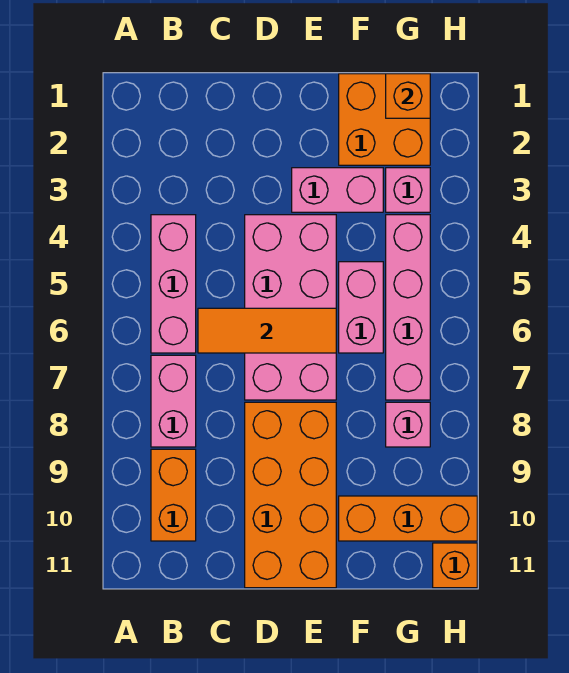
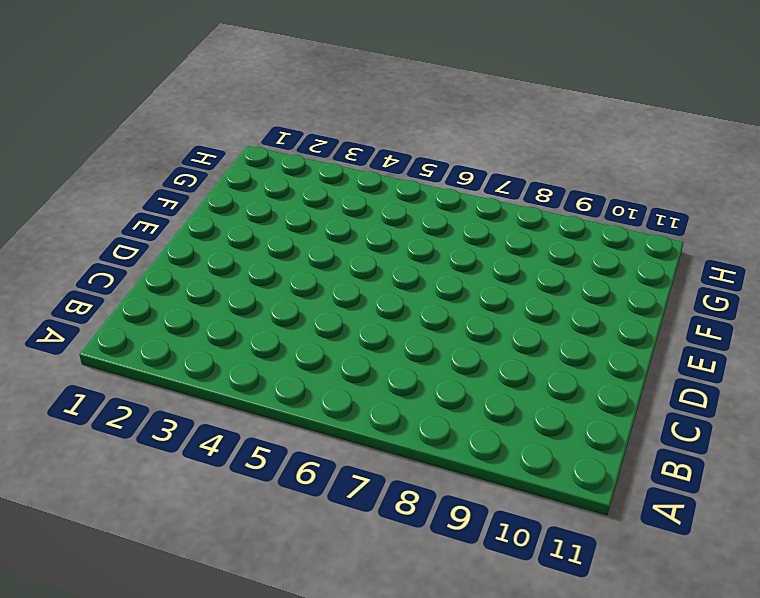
none -> pink brick B4:B6 level 1
none -> pink brick B7:B8 level 1
none -> orange brick B9:B10 level 1

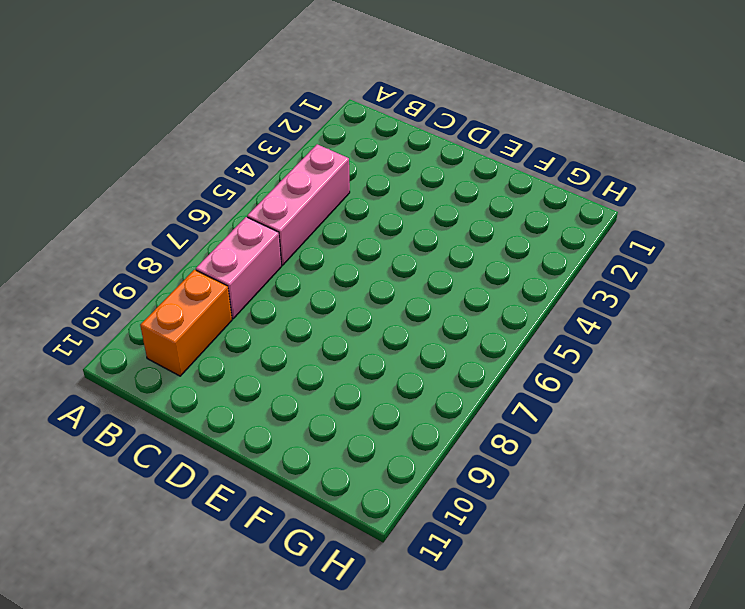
none -> pink brick D4:E7 level 1
none -> orange brick D8:E11 level 1
none -> pink brick E3:F3 level 1

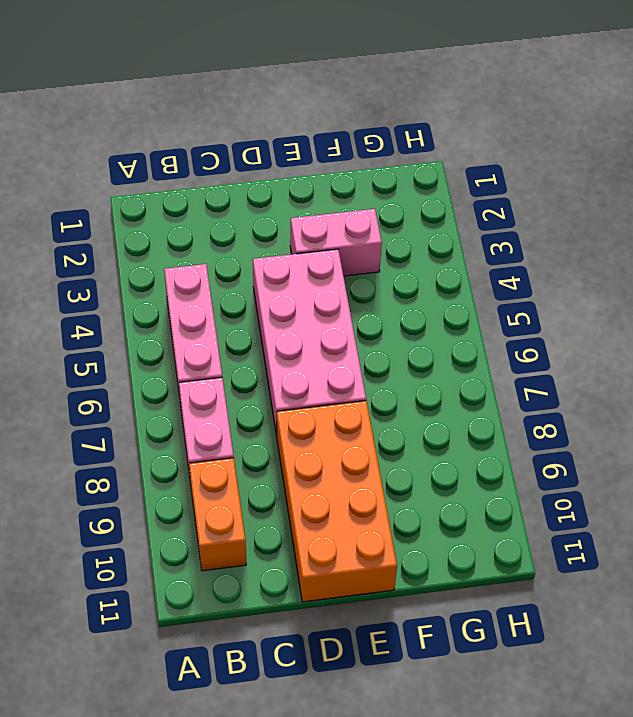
none -> orange brick F1:G2 level 1
none -> pink brick F5:F6 level 1
none -> orange brick F10:H10 level 1

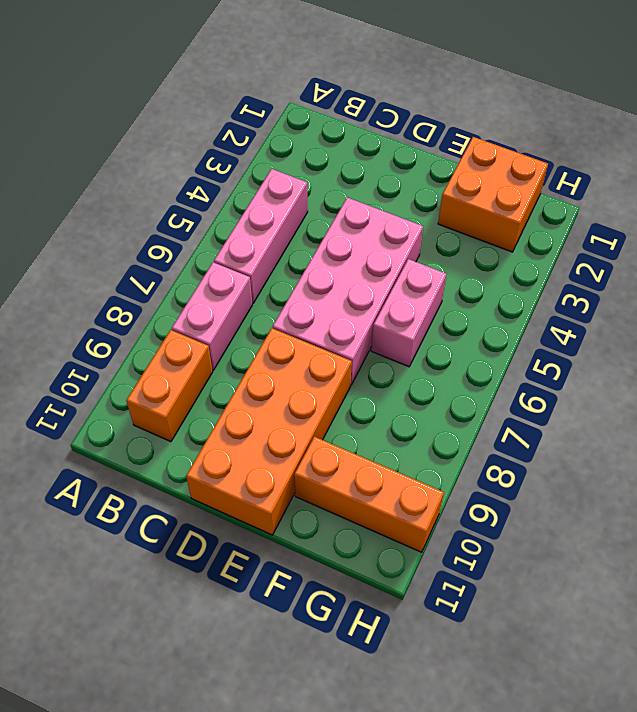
none -> pink brick E3:F3 level 1
none -> pink brick G3 level 1
none -> pink brick G4:G7 level 1

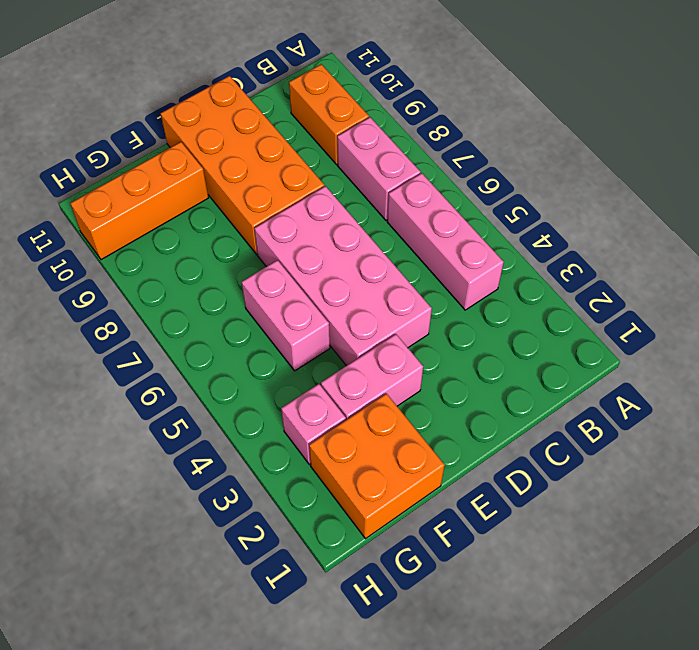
none -> pink brick G4:G7 level 1
none -> pink brick G8 level 1
none -> orange brick H11 level 1

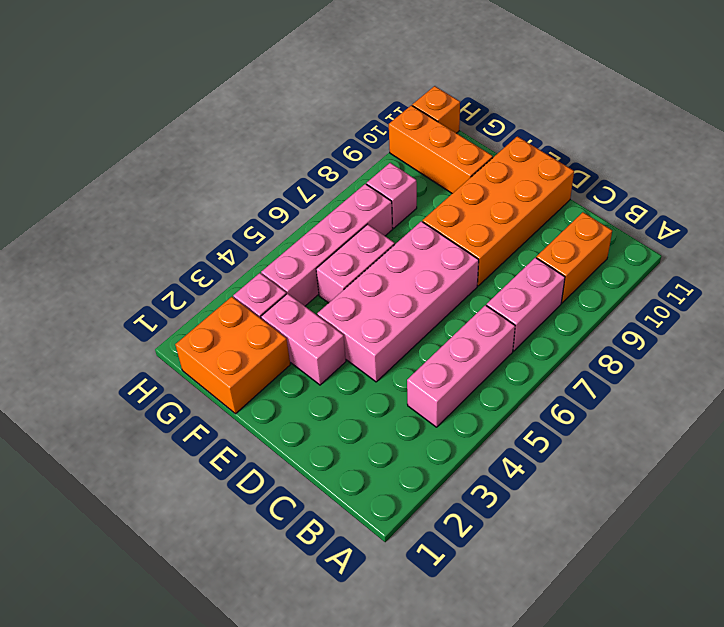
none -> orange tile C6:E6 level 2
none -> orange brick G1 level 2

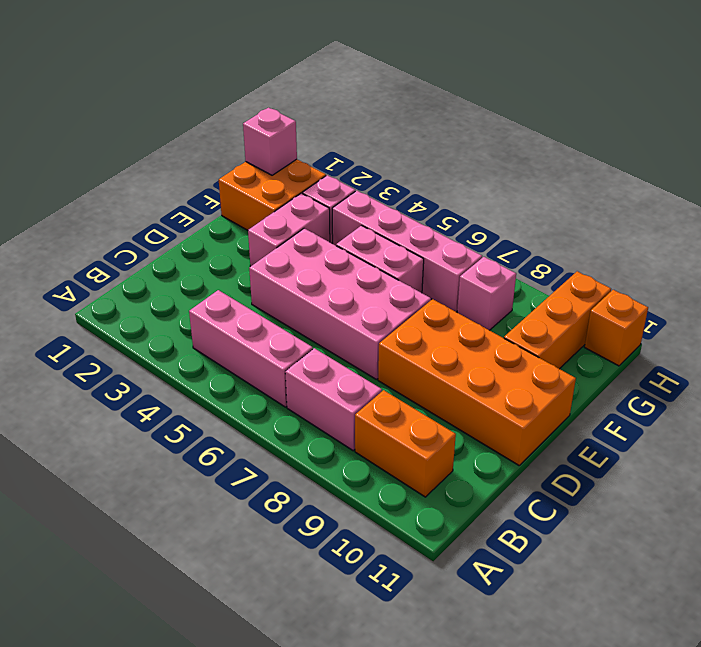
pink brick G1 level 2 -> orange brick G1 level 2
none -> orange tile C6:E6 level 2

